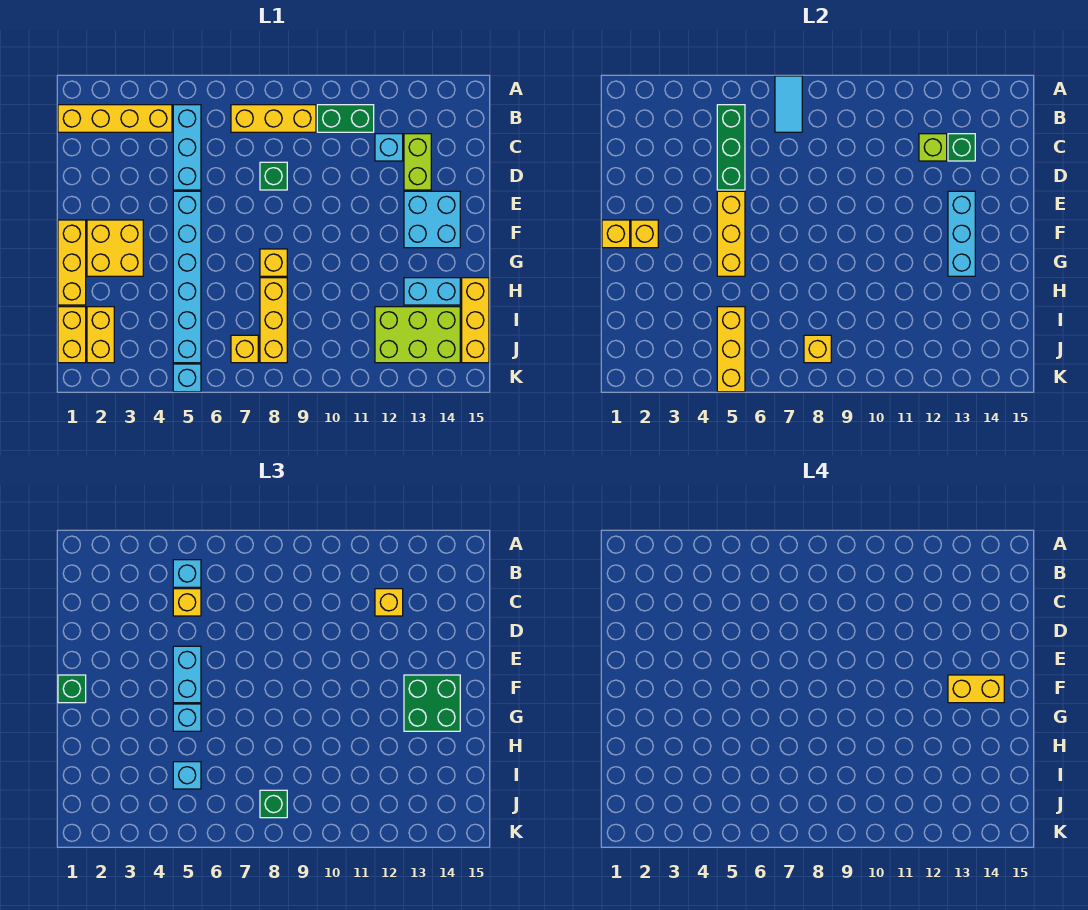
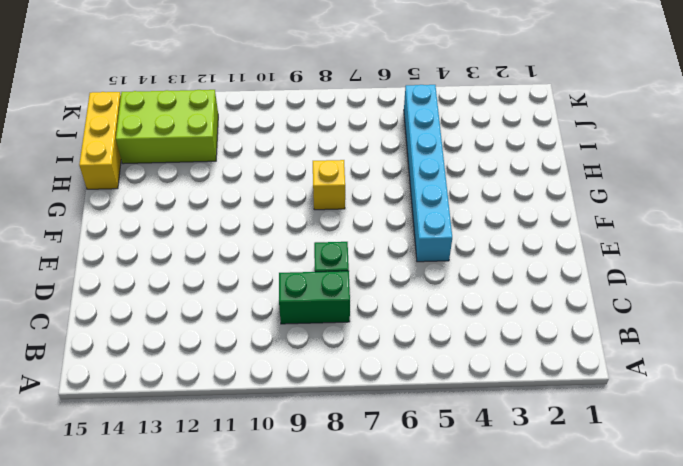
green brick C8:C9 level 1 -> green brick B10:B11 level 1
none -> yellow brick B1:B4 level 1
none -> cyan brick B5:D5 level 1
none -> yellow brick B7:B9 level 1
none -> cyan brick C12 level 1

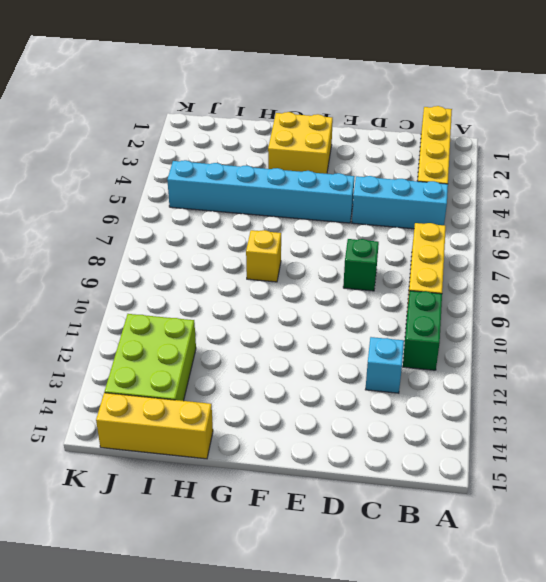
none -> lime brick C13:D13 level 1
none -> cyan brick E13:F14 level 1
none -> yellow brick F1:H1 level 1
none -> yellow brick H8:J8 level 1

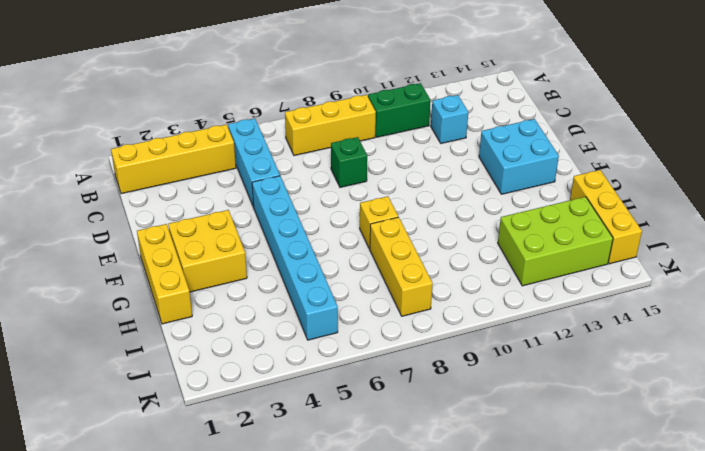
none -> lime brick C13:D13 level 1
none -> cyan brick H13:H14 level 1
none -> yellow brick I1:J1 level 1
none -> yellow brick I2:J2 level 1

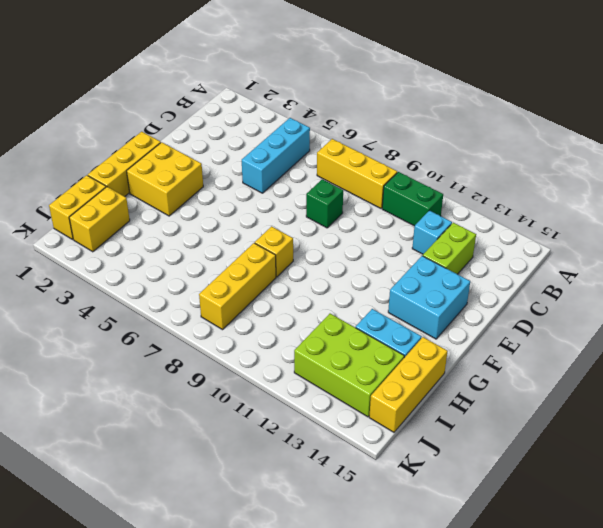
none -> yellow brick B1:B4 level 1
none -> cyan brick E5:J5 level 1
none -> yellow brick J7 level 1
none -> cyan brick K5 level 1

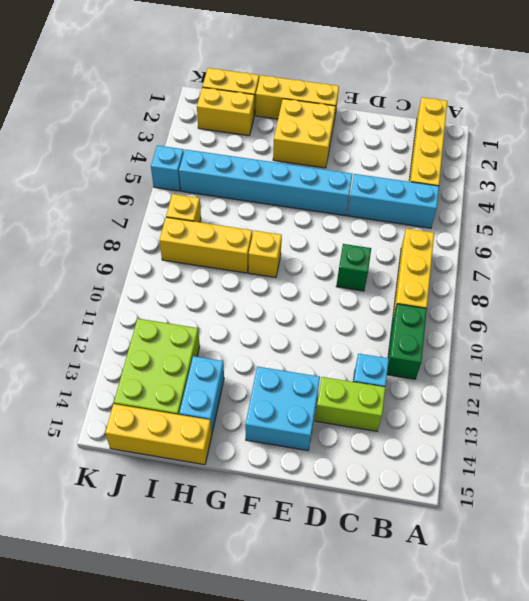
none -> cyan tile A7:B7 level 2
none -> green brick B5:D5 level 2
none -> lime brick C12 level 2
none -> green brick C13 level 2

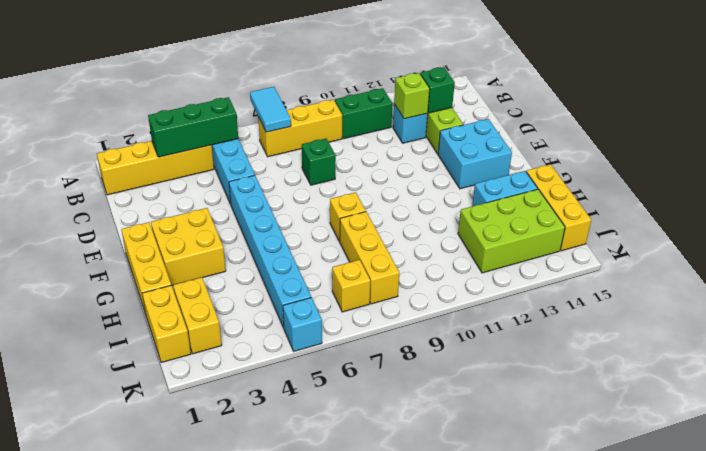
green brick B3:B5 level 2 -> green brick B5:D5 level 2
none -> yellow brick E5:G5 level 2
none -> cyan brick E13:G13 level 2
none -> yellow brick F1 level 2
none -> yellow brick F2 level 2

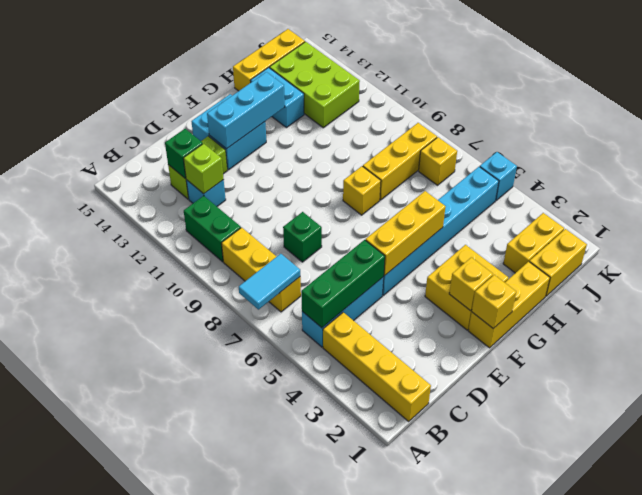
none -> yellow brick I5:K5 level 2
none -> yellow brick J8 level 2
none -> cyan brick B5 level 3
none -> yellow brick C5 level 3

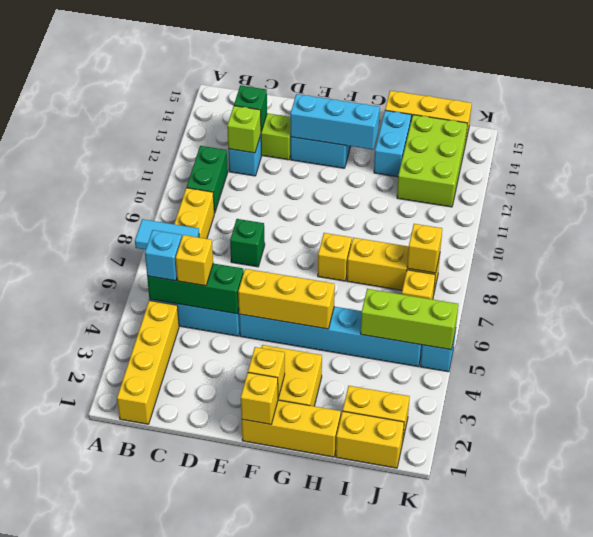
lime brick I5:K5 level 2 -> yellow brick I5:K5 level 2
none -> yellow brick C12 level 3
none -> cyan brick E5:F5 level 3
none -> green brick F1 level 3
none -> green brick F13:G14 level 3

